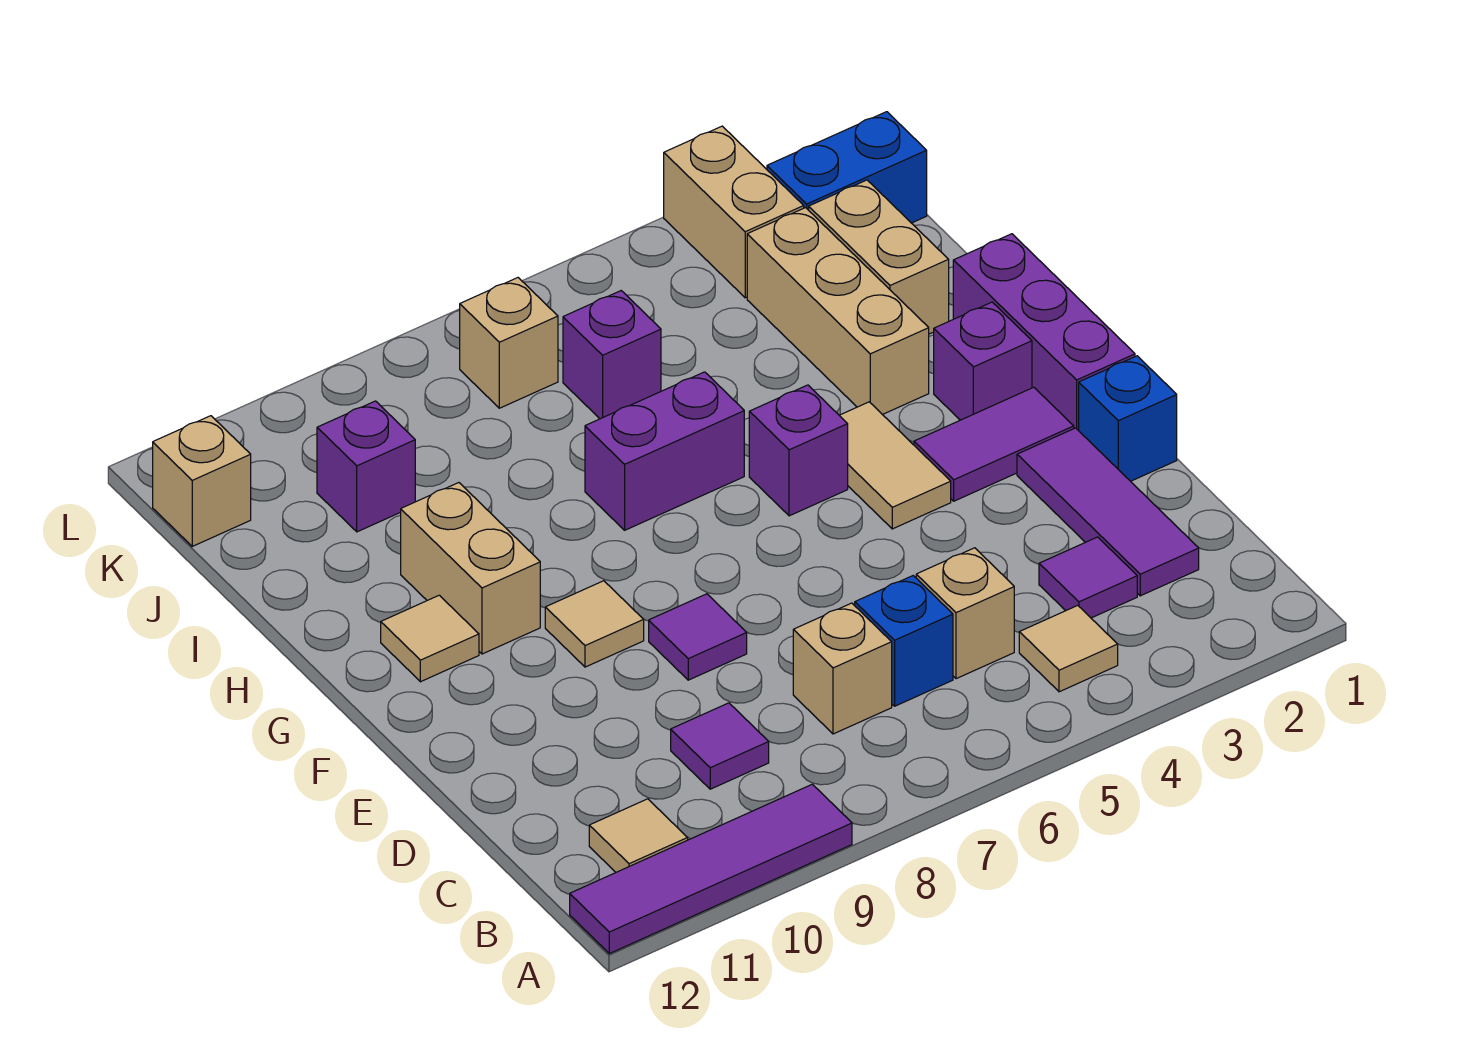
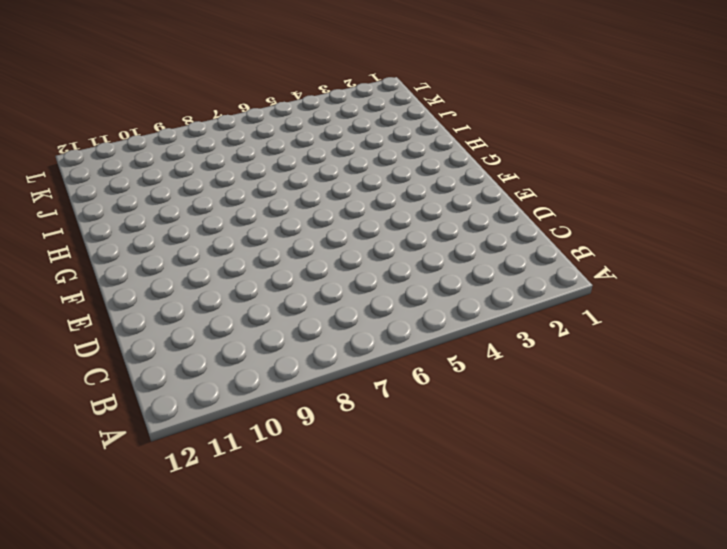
none -> purple tile A9:A12 level 1
none -> tan tile B4 level 1
none -> tan tile B11 level 1

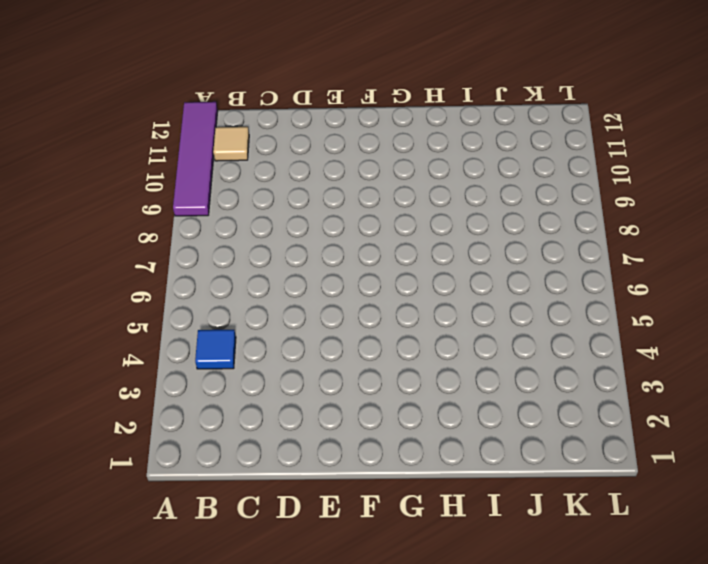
blue tile B4 level 1 -> tan tile B4 level 1
none -> purple tile C2:E2 level 1
none -> purple tile C3 level 1
none -> tan brick C5 level 1

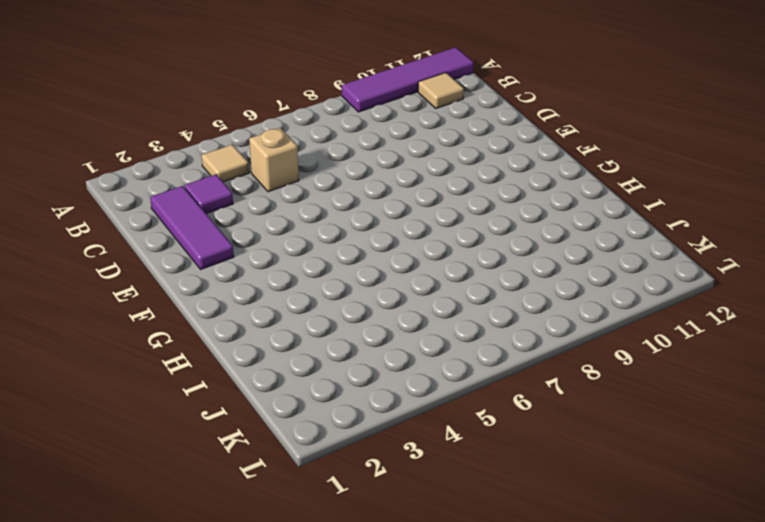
none -> blue brick C6 level 1
none -> tan brick C7 level 1
none -> purple tile C9 level 1

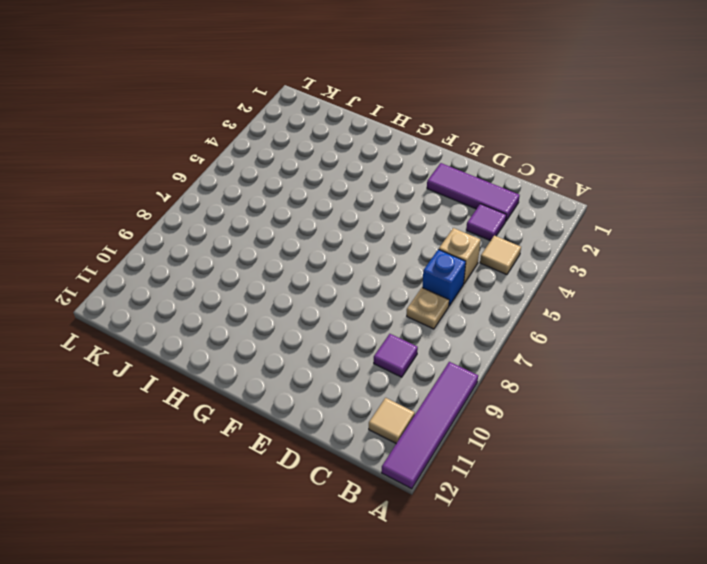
tan plate C7 level 1 -> tan brick C7 level 1
none -> blue brick E1 level 1
none -> purple tile E8 level 1
none -> purple brick F1:H1 level 1

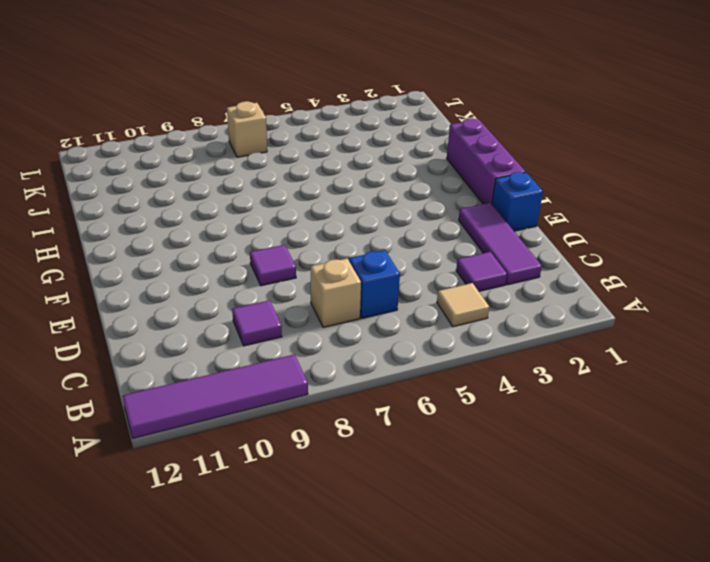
none -> tan tile B11 level 1
none -> tan brick C5 level 1
none -> purple tile F2:F3 level 1

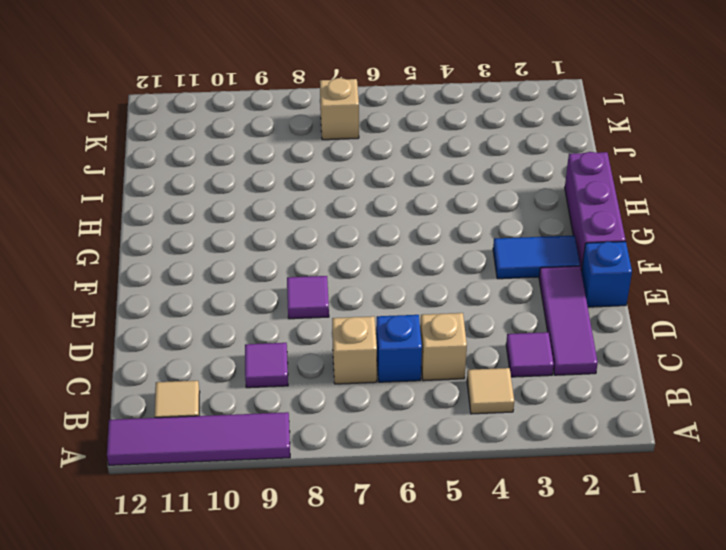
blue tile F2:F3 level 1 -> purple tile F2:F3 level 1
none -> tan tile F4:G4 level 1
none -> tan tile F9 level 1
none -> purple brick G2 level 1

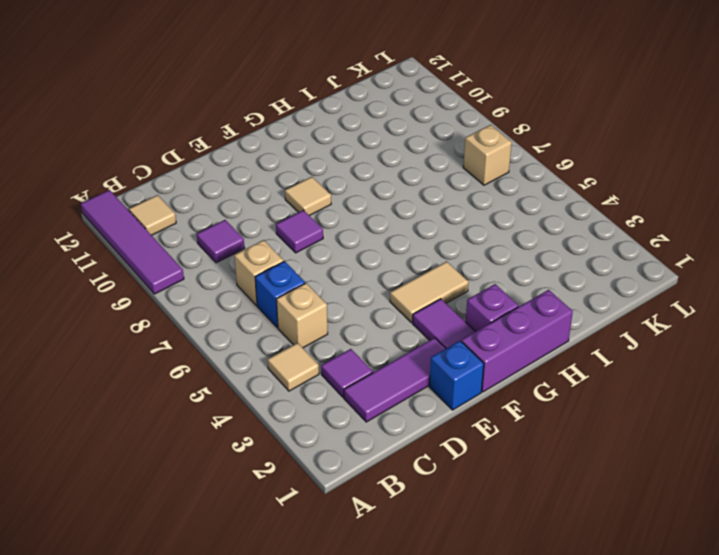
none -> purple brick G5 level 1
none -> tan brick G10:H10 level 1
none -> tan tile G11 level 1

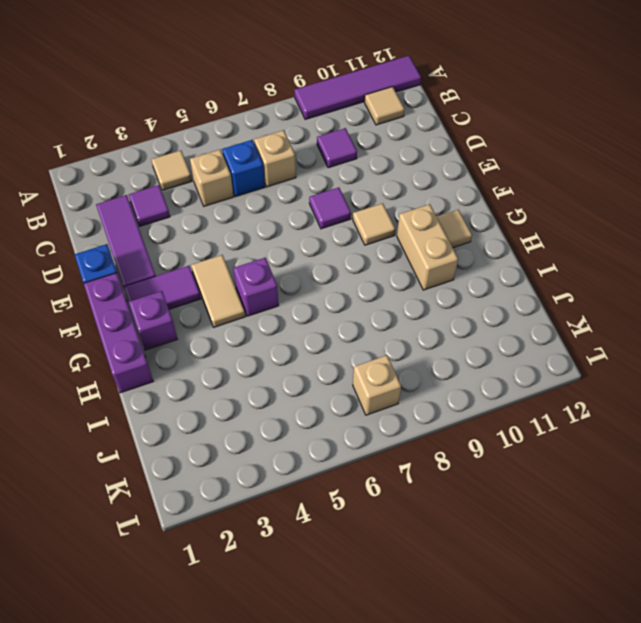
none -> tan brick H3:J3 level 1
none -> purple brick H6:H7 level 1
none -> tan brick I2:J2 level 1

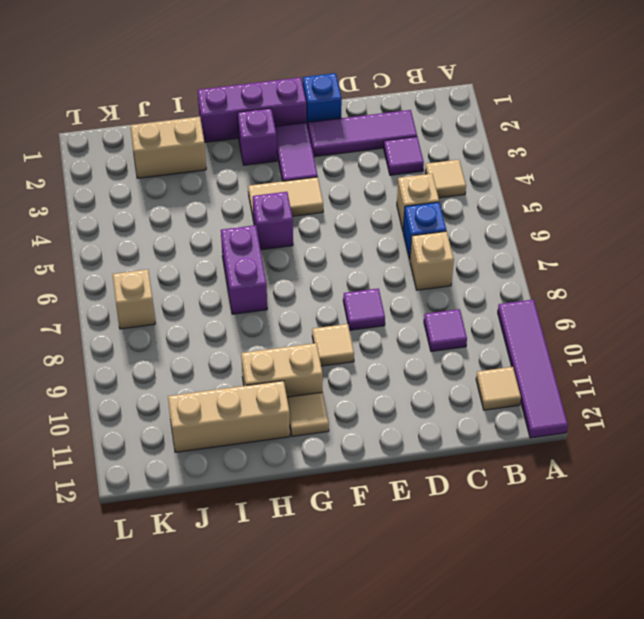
tan brick H11:J11 level 1 -> tan brick H3:J3 level 1
none -> purple brick J6 level 1
none -> purple brick J10 level 1
none -> blue brick K1:K2 level 1

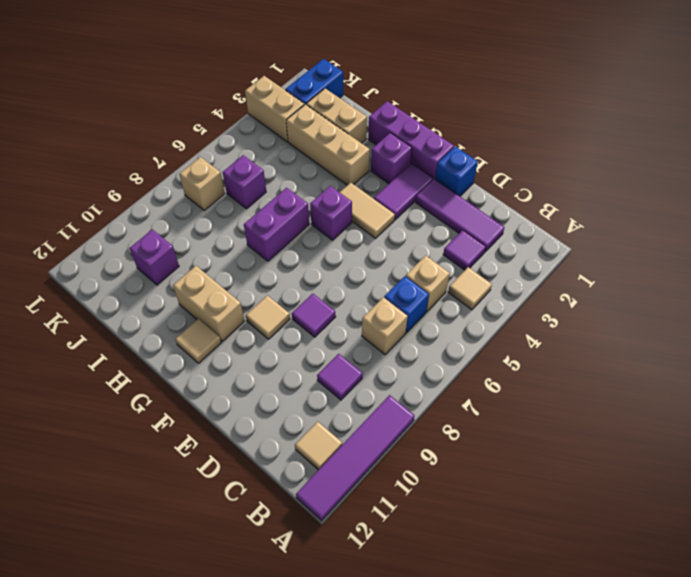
none -> tan brick K12 level 1

